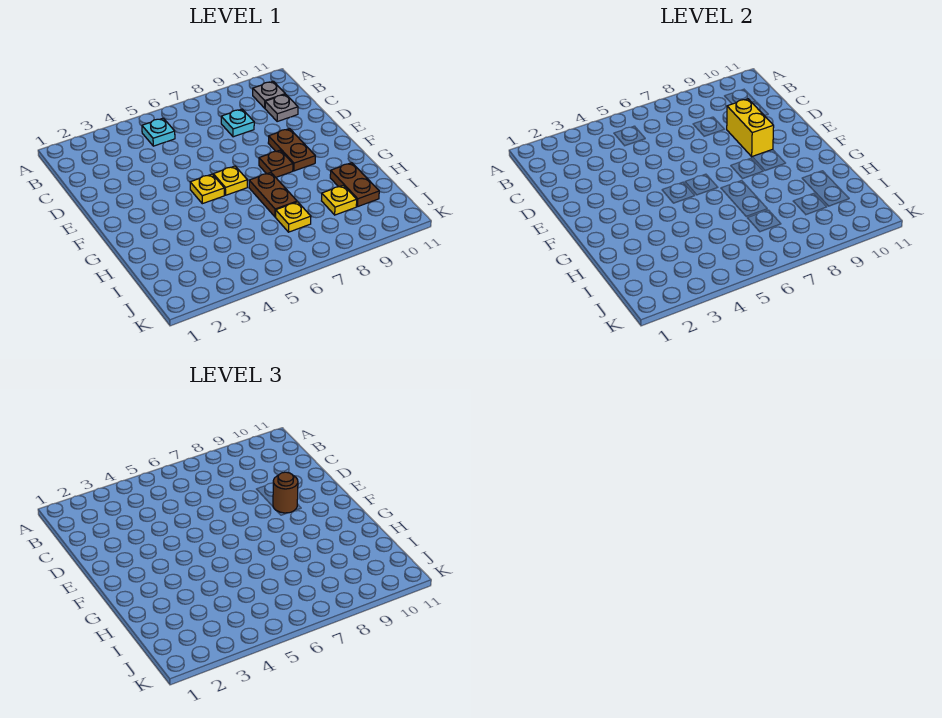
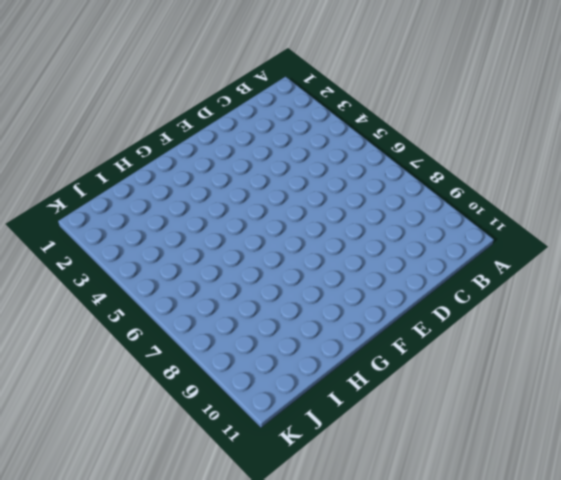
none -> cyan plate B5 level 1
none -> grey plate B10 level 1
none -> cyan plate C8 level 1

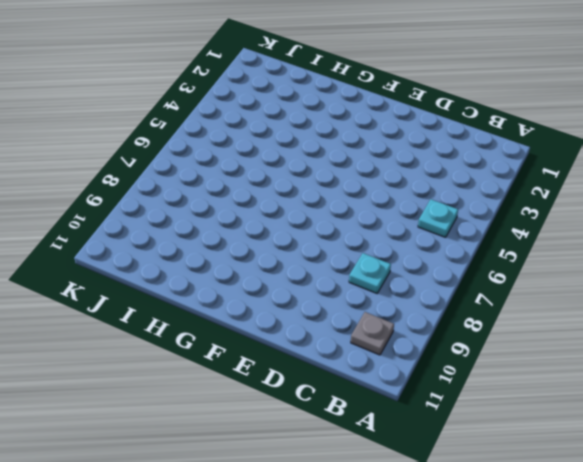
none -> grey plate C10 level 1
none -> brown plate E9:F9 level 1
none -> yellow plate F5 level 1

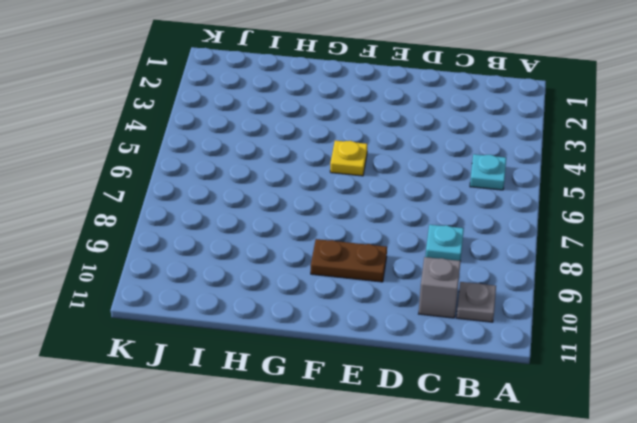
grey brick C10 level 1 -> grey plate C10 level 1
none -> yellow plate F6 level 1
none -> brown plate F8 level 1
none -> brown plate G7:H7 level 1

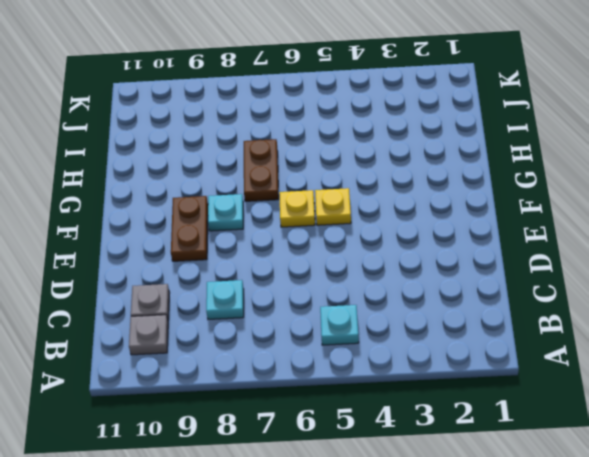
cyan plate F8 level 1 -> brown plate F8 level 1
none -> brown plate H10:I10 level 1
none -> yellow plate I7 level 1
none -> yellow plate I9 level 1

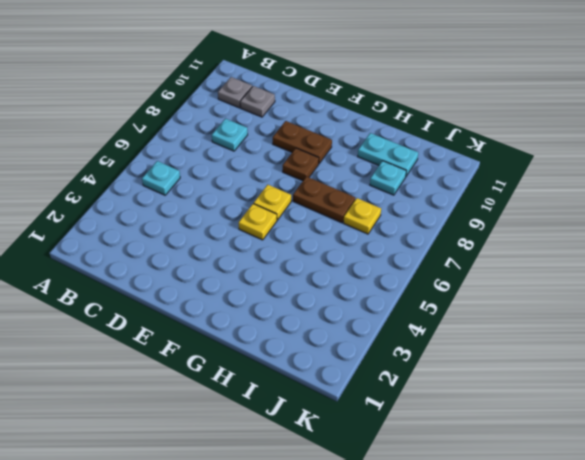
cyan plate H10:I10 level 1 -> brown plate H10:I10 level 1
cyan plate I9 level 1 -> yellow plate I9 level 1
none -> yellow brick D9:E9 level 2
none -> brown round brick E9 level 3

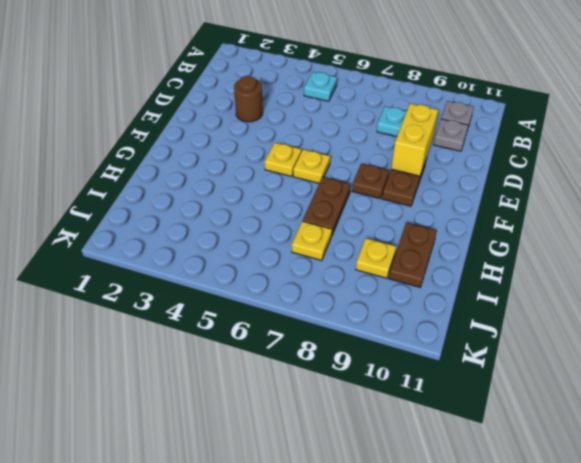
brown round brick D3 level 1 -> brown round brick E9 level 3

